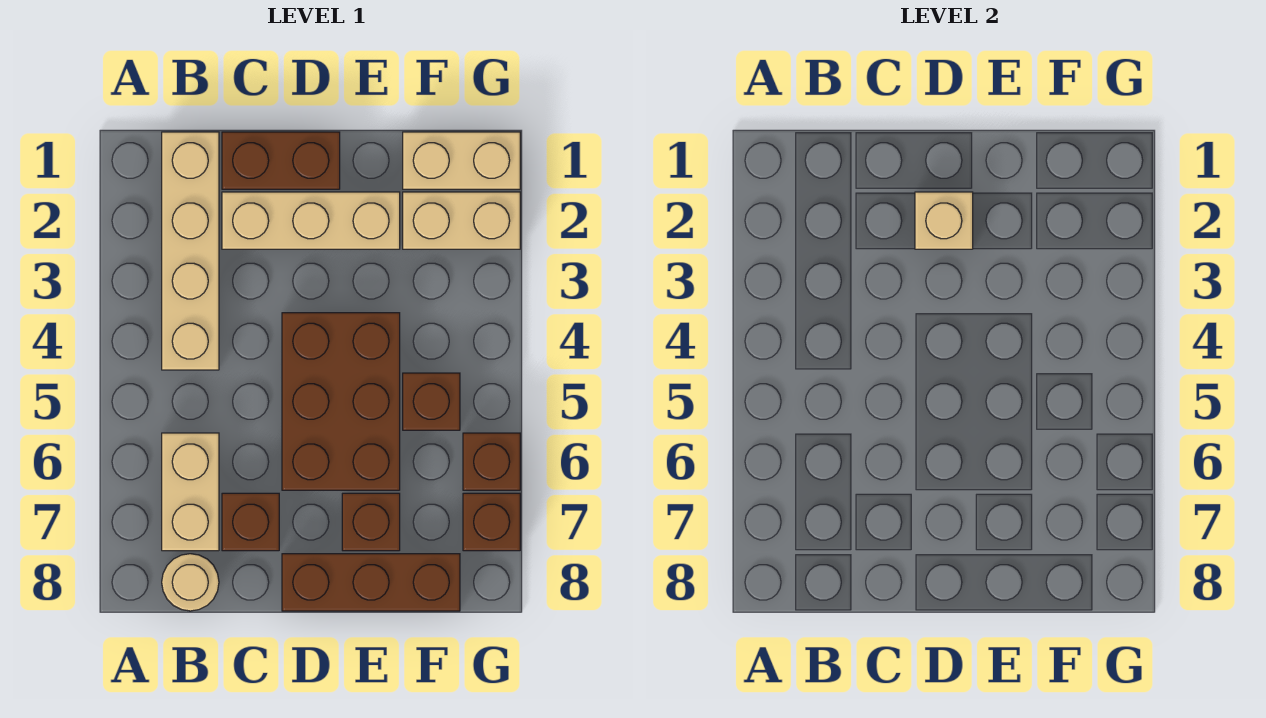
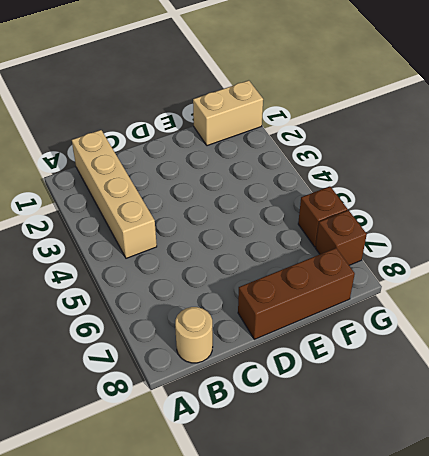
none -> tan brick B6:B7 level 1
none -> brown brick C1:D1 level 1
none -> tan brick C2:E2 level 1

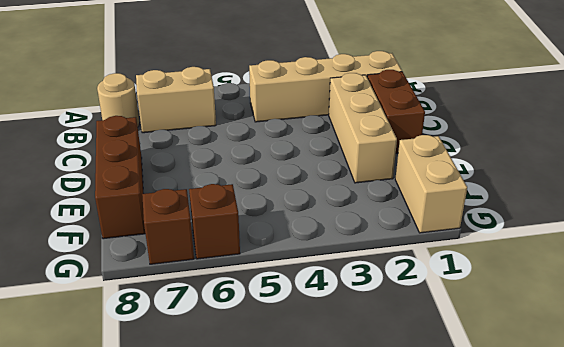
none -> brown brick C7 level 1
none -> brown brick D4:E6 level 1
none -> brown brick E7 level 1

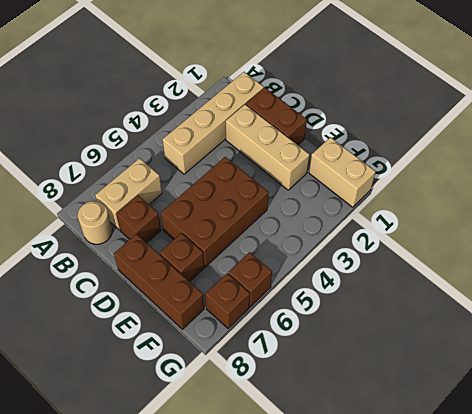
none -> tan brick F2:G2 level 1
none -> brown brick F5 level 1
none -> tan brick D2 level 2

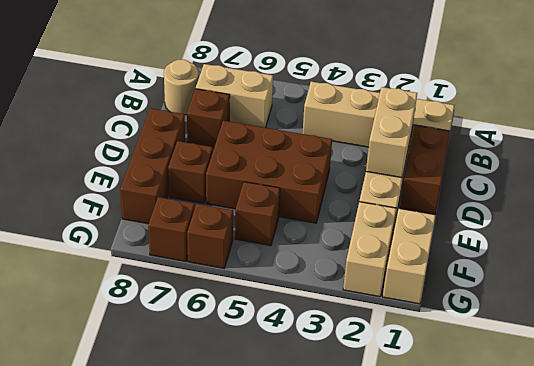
tan brick C2:D2 level 2 -> tan brick D2 level 2

